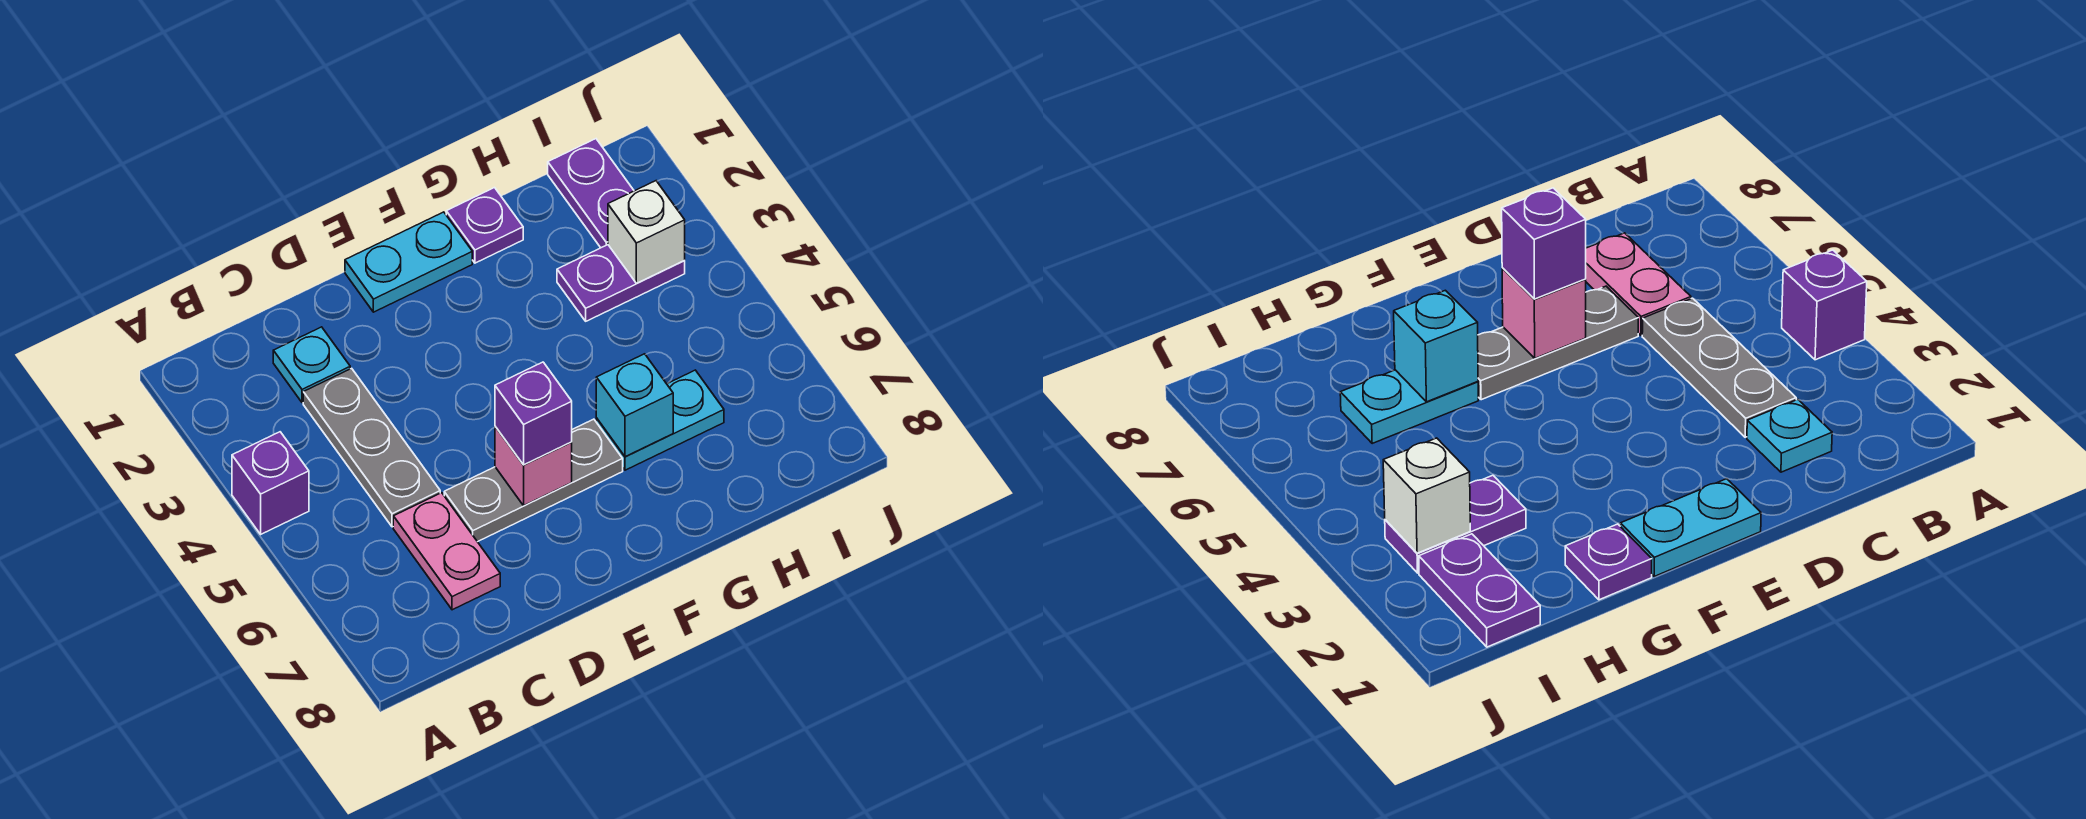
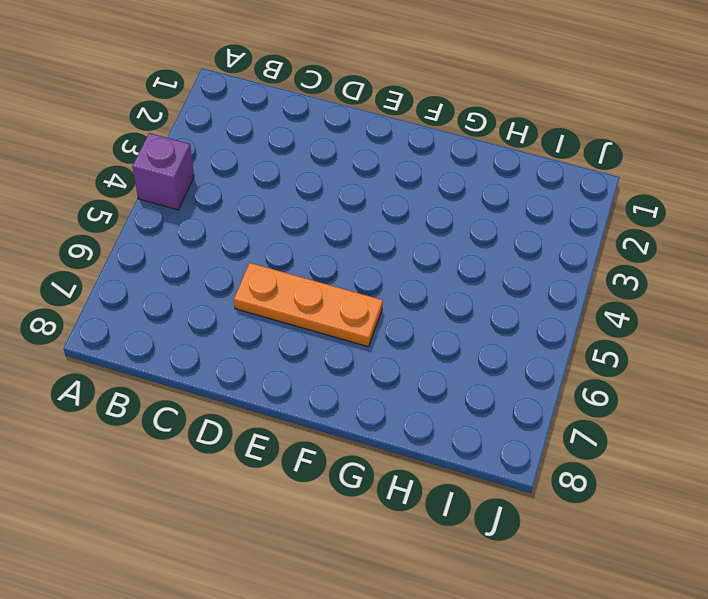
orange plate D6:F6 level 1 -> grey plate D6:F6 level 1
none -> cyan plate C2 level 1
none -> grey plate C3:C5 level 1
none -> pink plate C6:C7 level 1

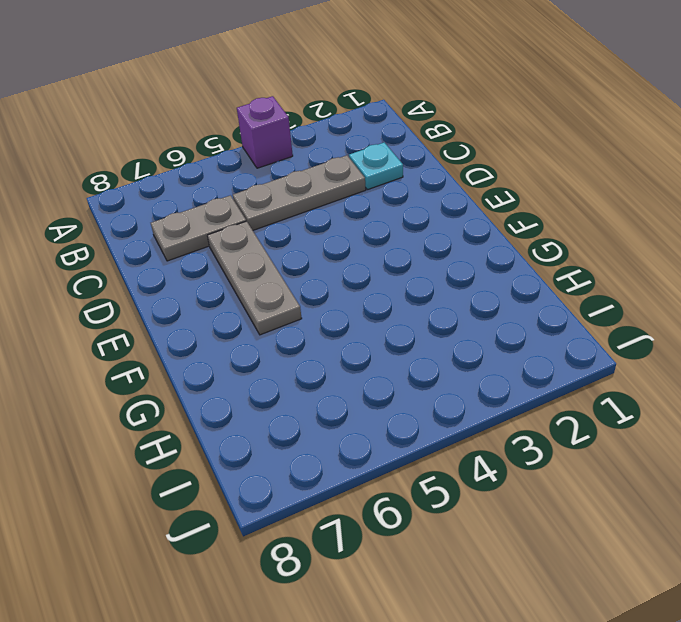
grey plate C6:C7 level 1 -> pink plate C6:C7 level 1
none -> cyan plate E1:F1 level 1
none -> purple plate G1 level 1
none -> cyan plate G6:H6 level 1

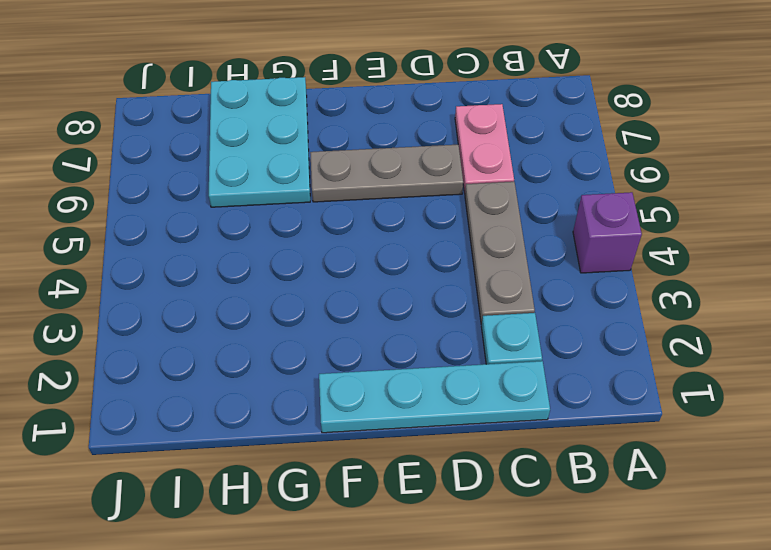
cyan plate C1:F1 level 1 -> cyan plate E1:F1 level 1
cyan plate G6:H8 level 1 -> cyan plate G6:H6 level 1
none -> purple plate G1 level 1
none -> purple plate H3:I3 level 1
none -> purple plate I1:I2 level 1

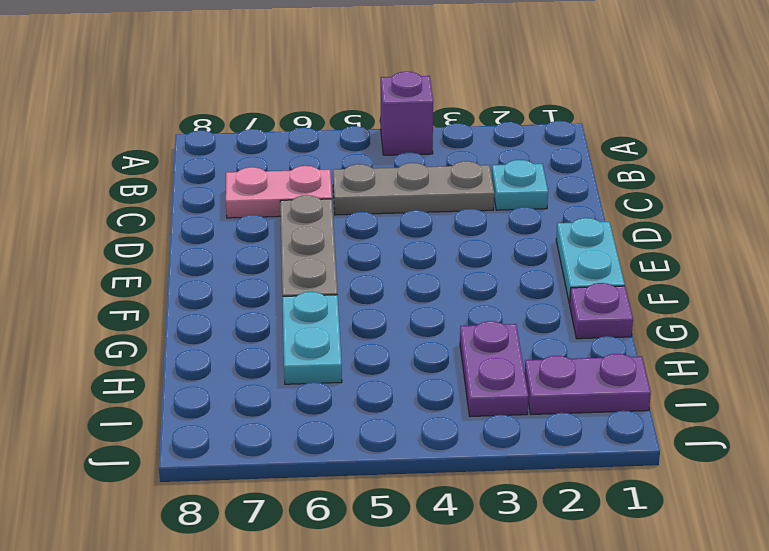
none -> pink brick E6 level 2
none -> cyan brick G6 level 2
none -> white brick I3 level 2

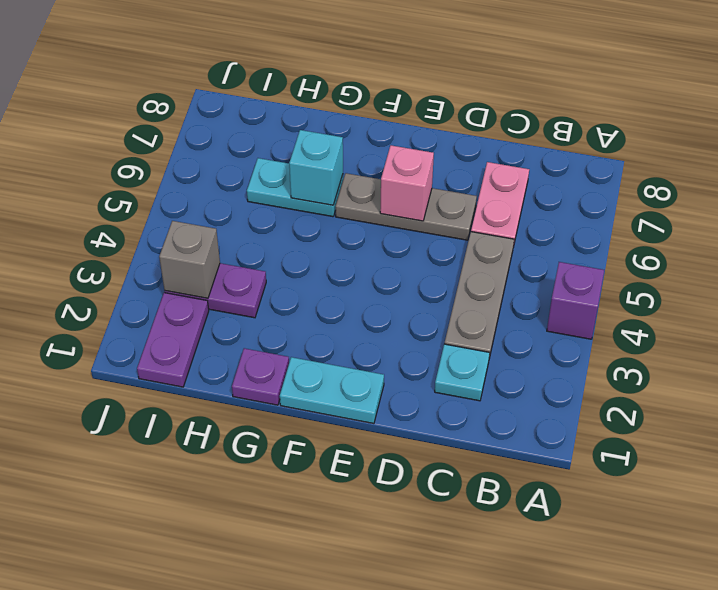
grey brick I3 level 2 -> white brick I3 level 2
none -> purple brick E6 level 3

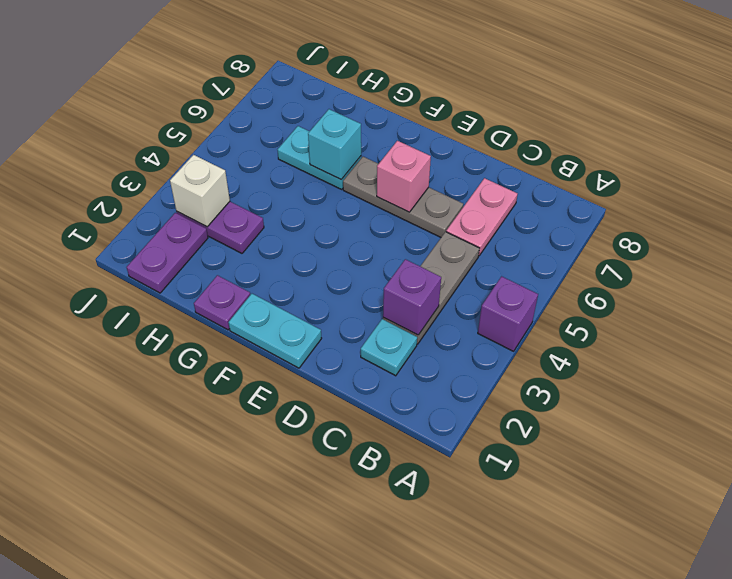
purple brick C3 level 2 -> purple brick E6 level 3

